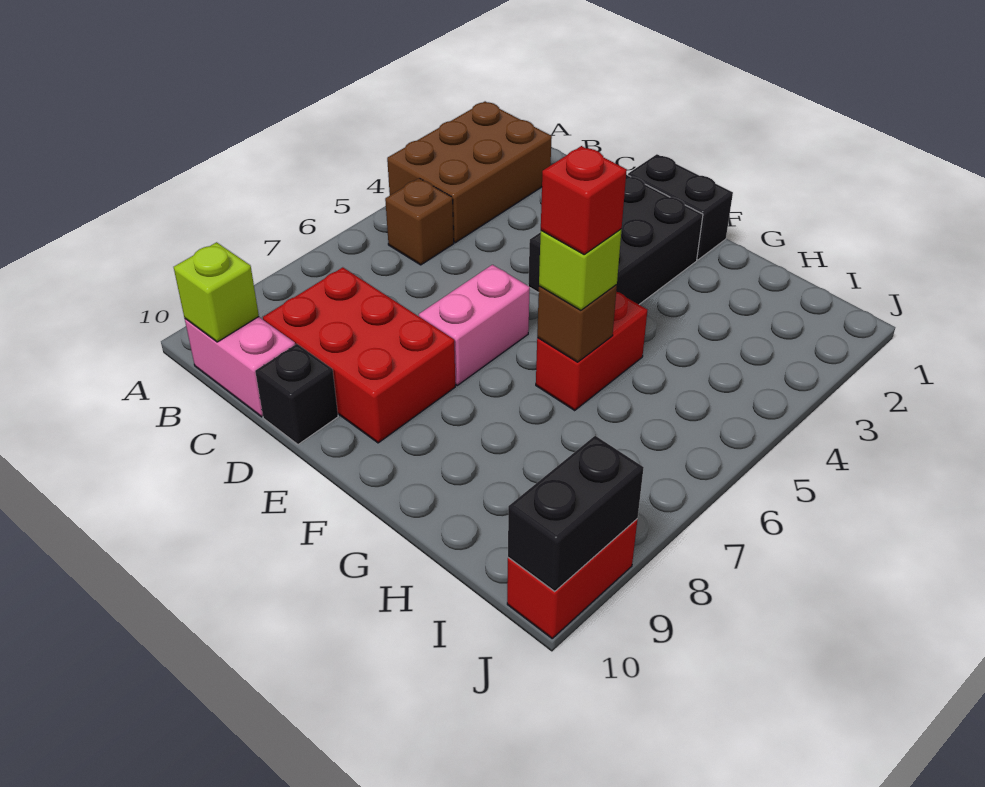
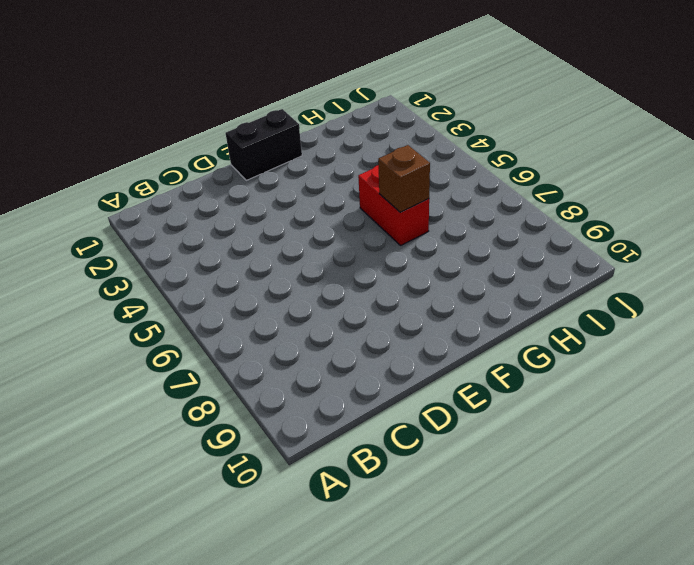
none -> brown brick A2:B4 level 1
none -> brown brick B5 level 1
none -> pink brick B10:C10 level 1

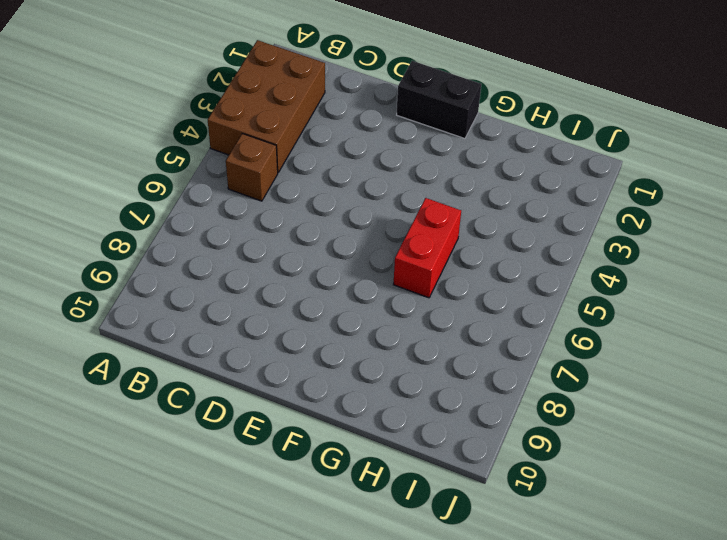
none -> pink brick B10:C10 level 1
none -> red brick C8:E9 level 1
none -> black brick D10 level 1

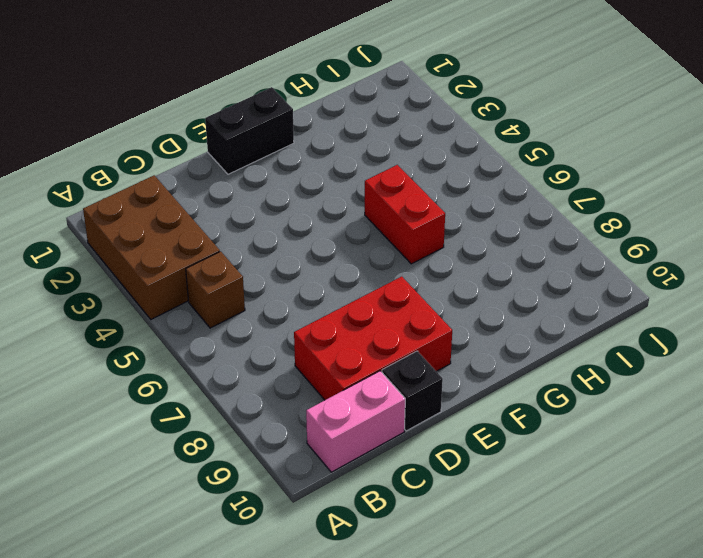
none -> black brick E2:F4 level 1
none -> pink brick E6:E7 level 1
none -> red brick J9:J10 level 1

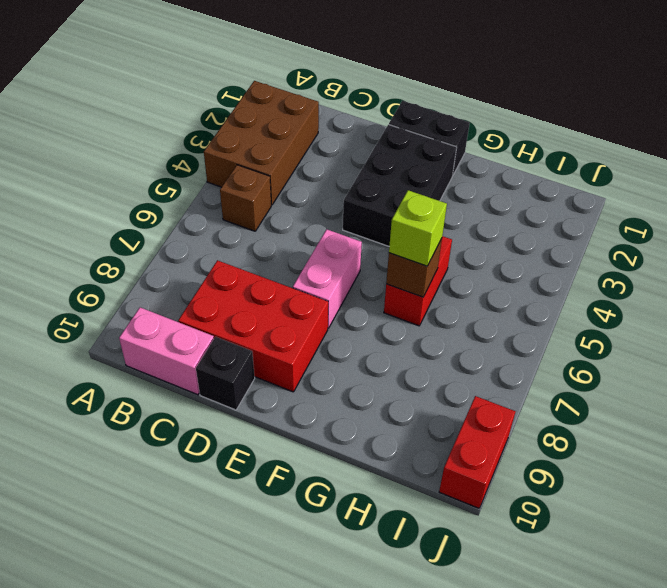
none -> lime brick B10 level 2
none -> black brick J9:J10 level 2
none -> red brick G6 level 4

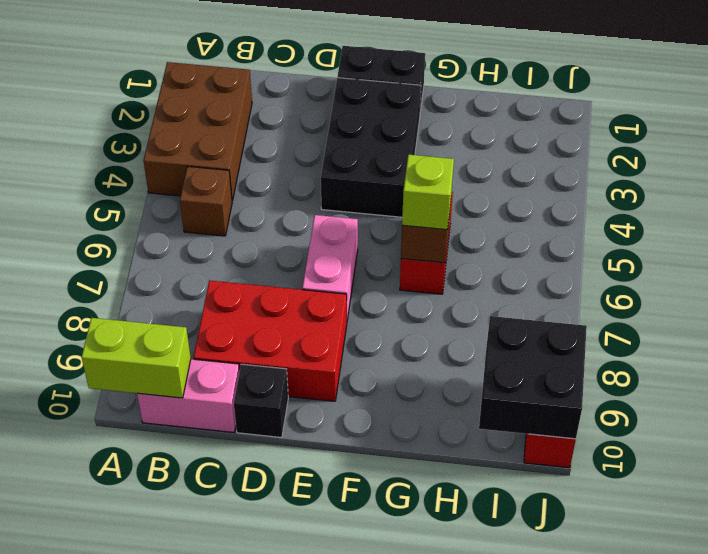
lime brick A10:B10 level 2 -> lime brick B10 level 2
black brick I9:J10 level 2 -> black brick J9:J10 level 2
none -> red brick G6 level 4

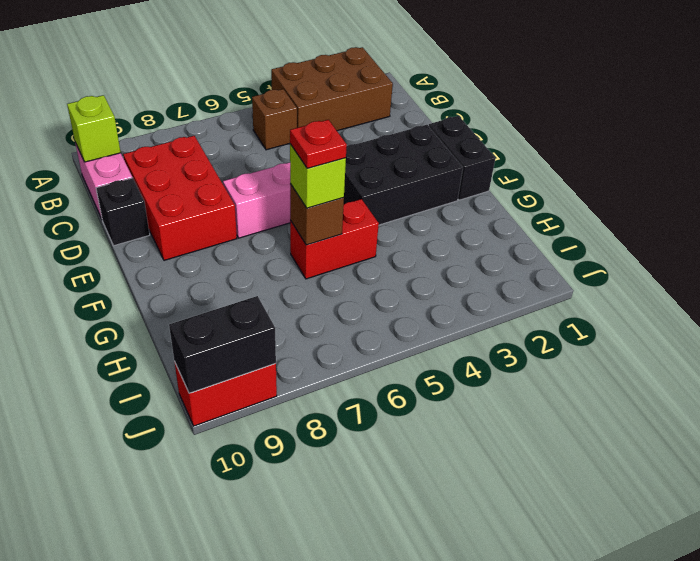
red plate G6 level 4 -> red brick G6 level 4

